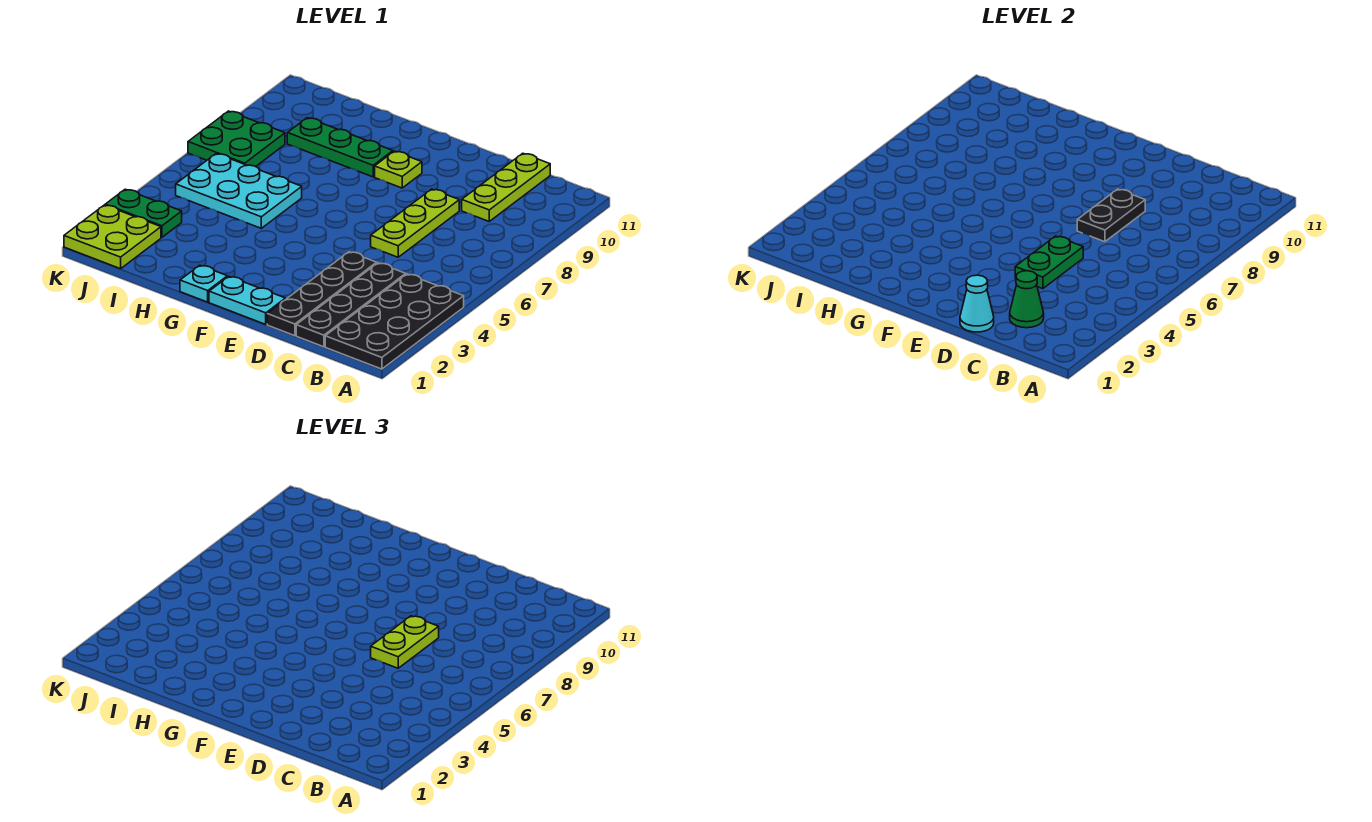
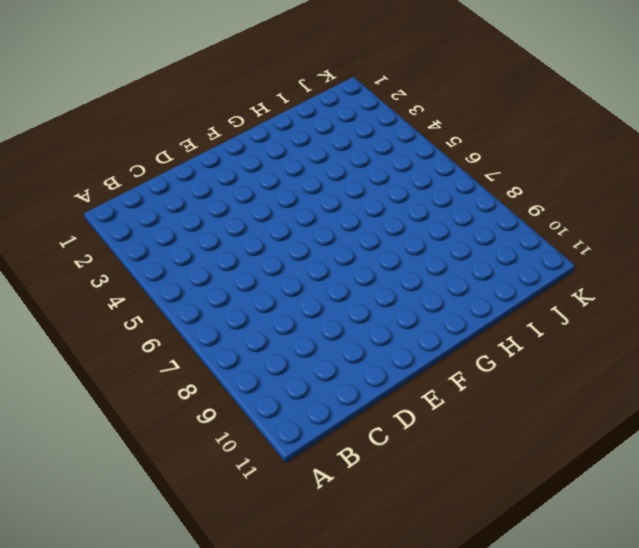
none -> black plate A1:B4 level 1
none -> black plate C1:C4 level 1
none -> lime plate C9:C11 level 1

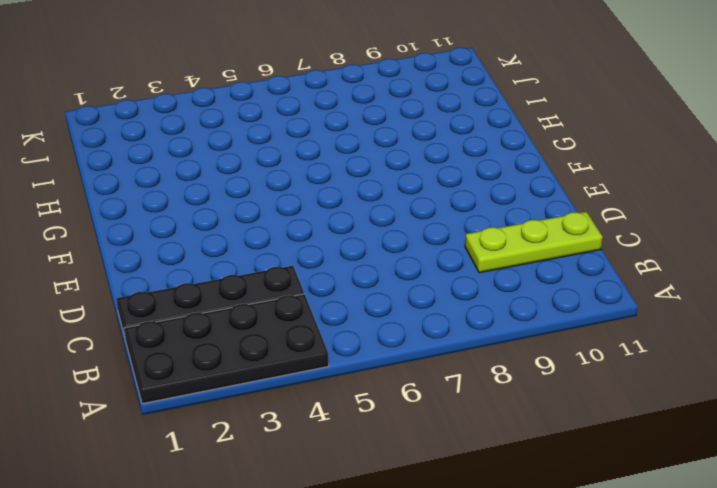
none -> black plate D1:D4 level 1
none -> lime plate D6:D8 level 1
none -> cyan plate E1:F1 level 1

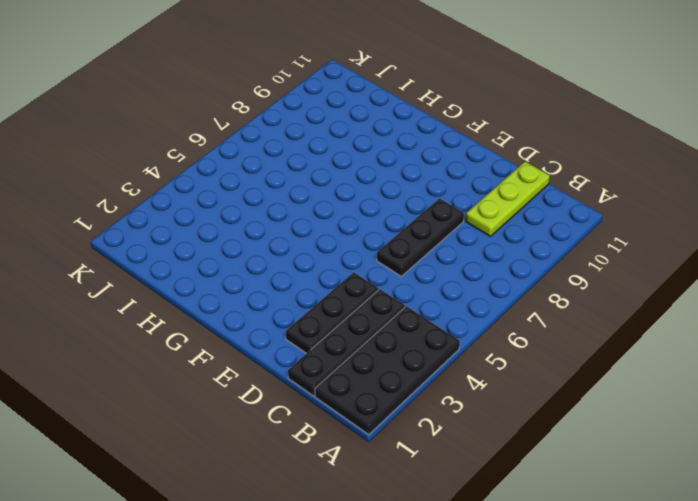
black plate D2:D4 level 1 -> black plate D1:D4 level 1
black plate D6:D8 level 1 -> lime plate D6:D8 level 1
none -> cyan plate E1:F1 level 1
none -> lime plate F9 level 1
none -> cyan plate G1 level 1

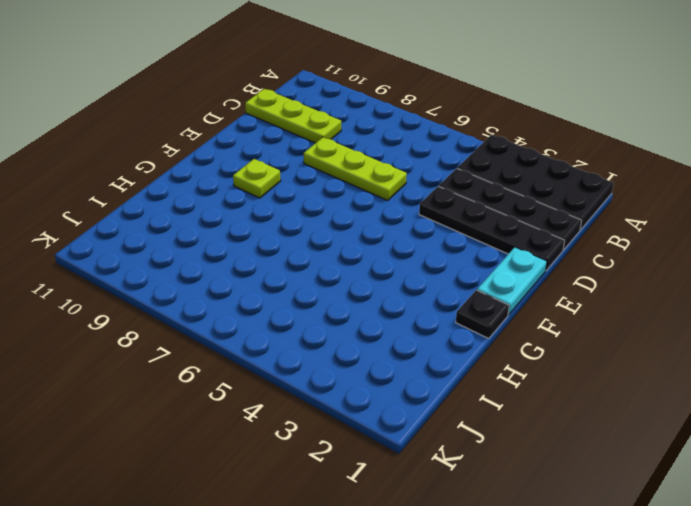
black plate G1 level 1 -> cyan plate G1 level 1
none -> green plate G9:I9 level 1
none -> cyan plate H5:J6 level 1
none -> lime plate J1:K2 level 1

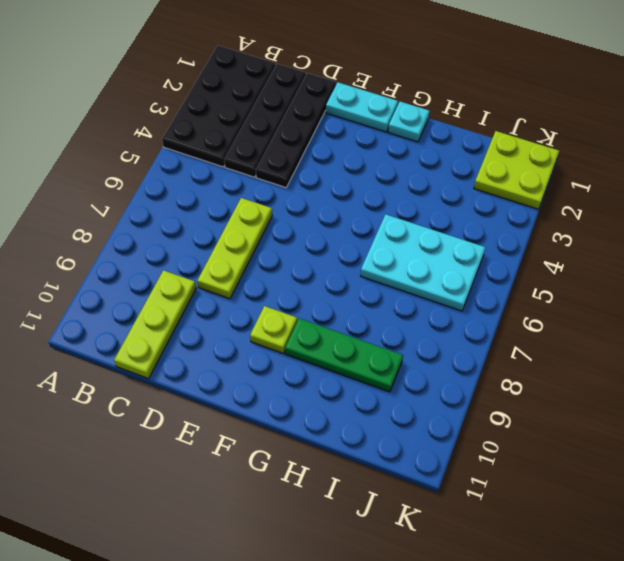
none -> green plate J3:K3 level 1
none -> green plate J7:K8 level 1
none -> green cone C2 level 2

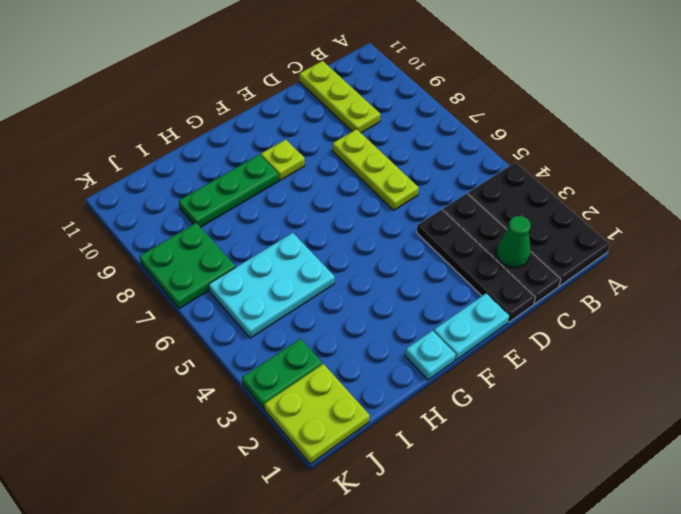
none -> cyan cone D1 level 2
none -> green plate D4:D5 level 2
none -> black plate D7:D8 level 2

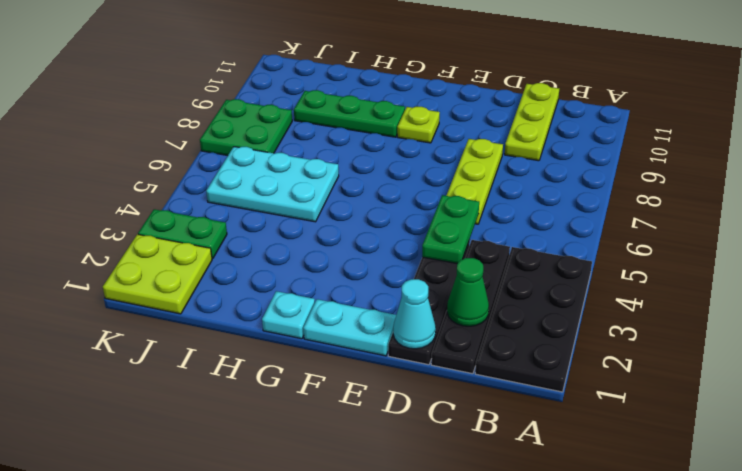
none -> black plate D7:D8 level 2
none -> lime plate D6:D7 level 3

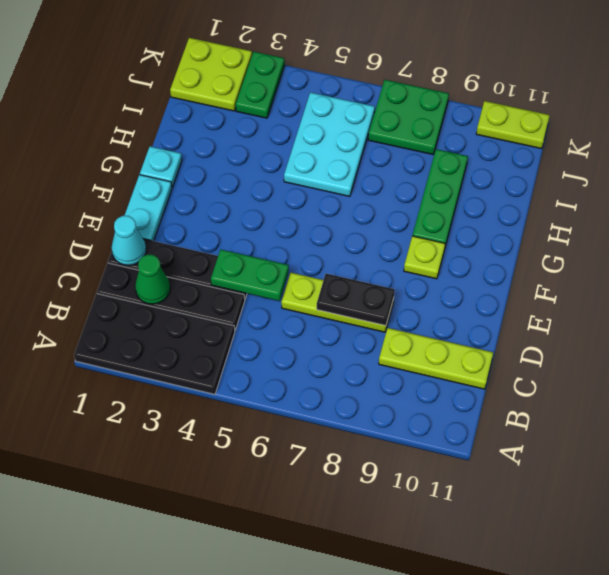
lime plate K10:K11 level 1 -> lime plate D6:D7 level 3

